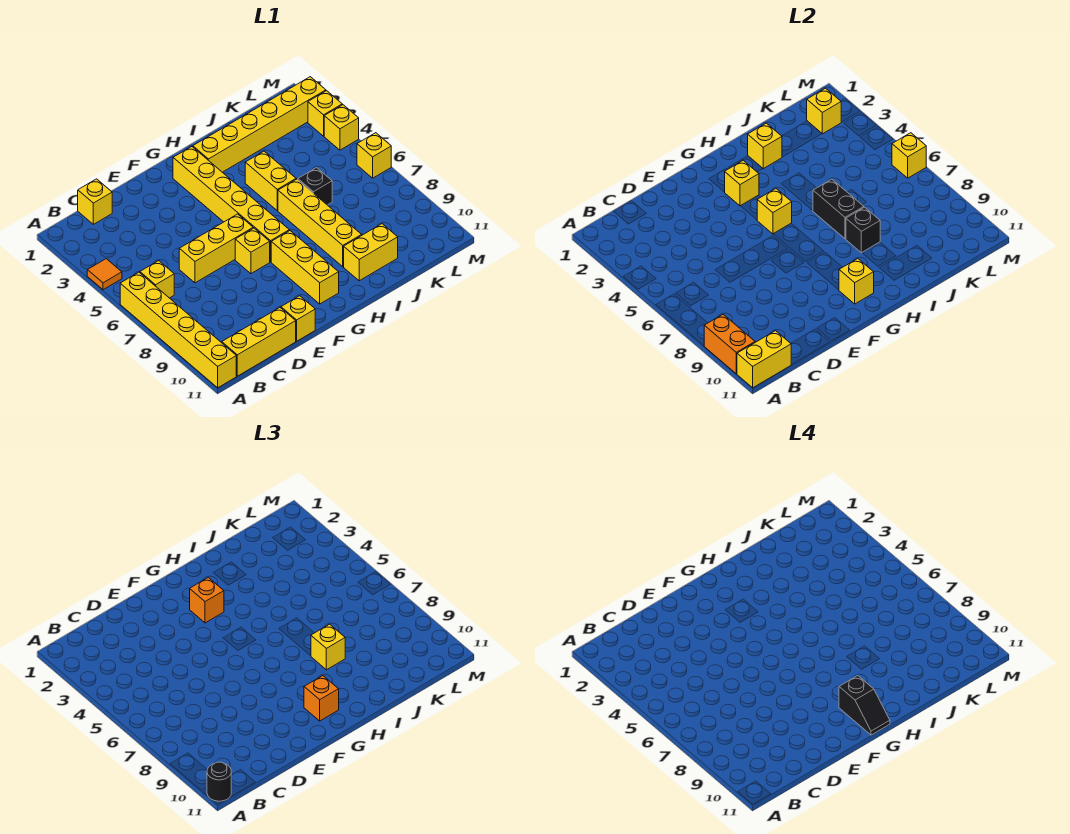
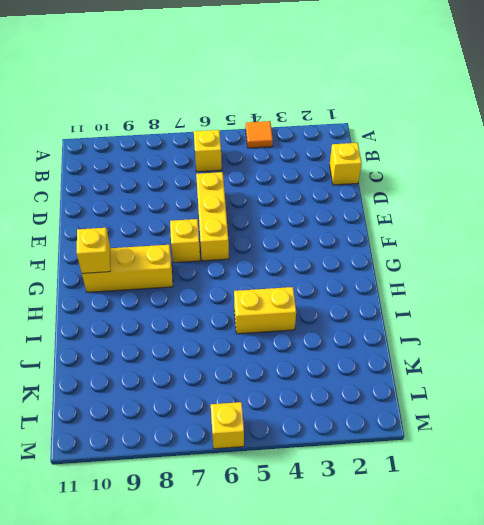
none -> yellow brick A6:A11 level 1
none -> yellow brick B11:D11 level 1
none -> yellow brick E11 level 1
none -> yellow brick G2:G7 level 1

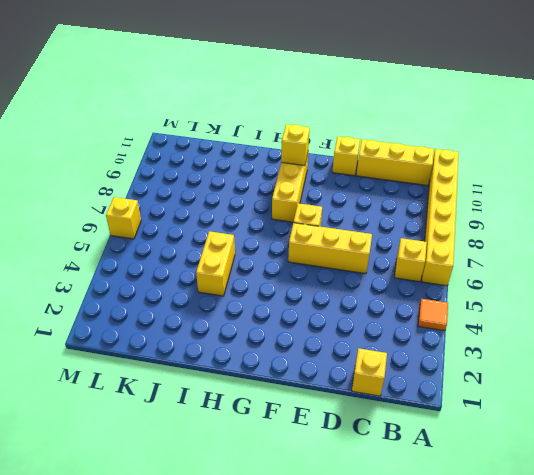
none -> yellow brick G2:G7 level 1
none -> yellow brick H2:M2 level 1
none -> yellow brick I6:I9 level 1
none -> yellow brick I10:J10 level 1

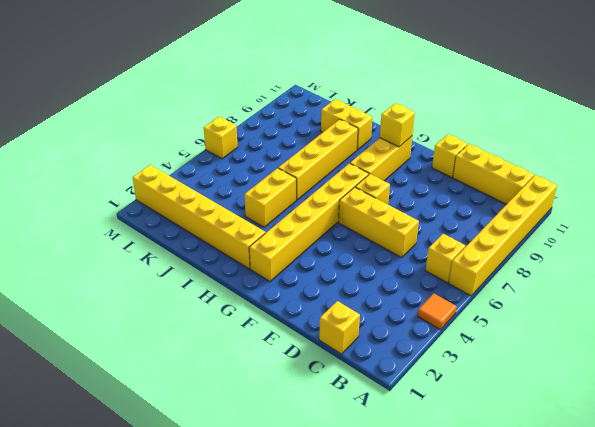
none -> black brick J6 level 1
none -> yellow brick M3 level 1
none -> yellow brick M4 level 1
none -> orange brick A9:A10 level 2

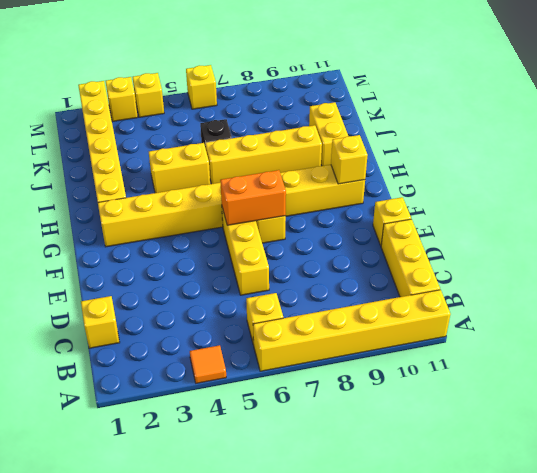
orange brick F6:F7 level 2 -> orange brick A9:A10 level 2
none -> yellow brick A11:B11 level 2
none -> yellow brick G3 level 2
none -> yellow brick G5 level 2
none -> yellow brick I2 level 2

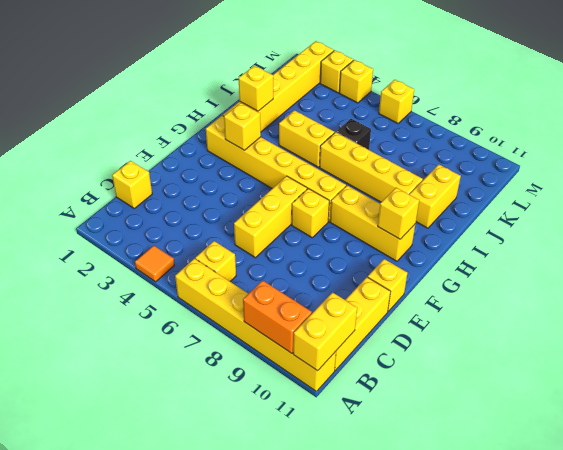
none -> yellow brick G5 level 2
none -> black brick I6:I7 level 2
none -> black brick I8 level 2
none -> yellow brick L2 level 2

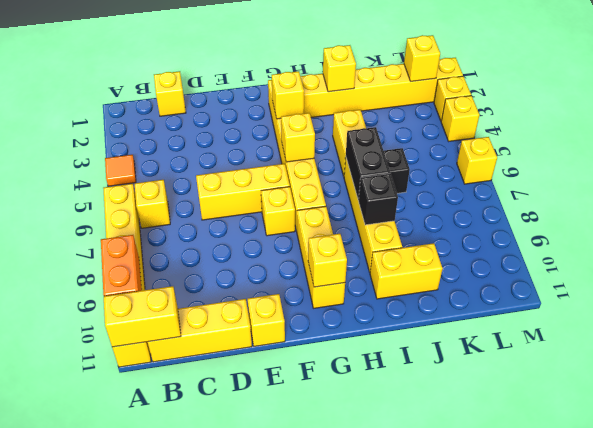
none -> yellow brick M6 level 2
none -> black round brick A11 level 3
none -> orange brick G3 level 3
none -> orange brick G10 level 3

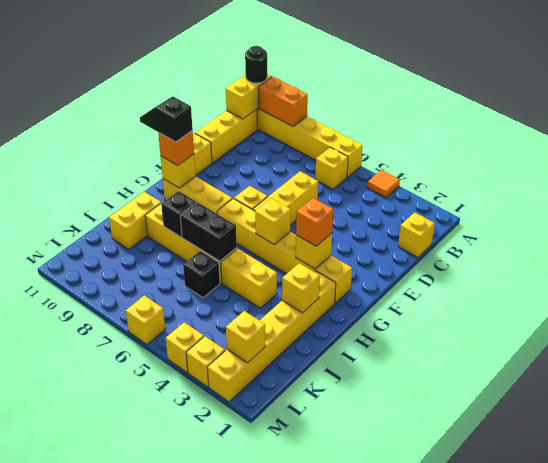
none -> yellow brick M6 level 2
none -> yellow brick I8 level 3

